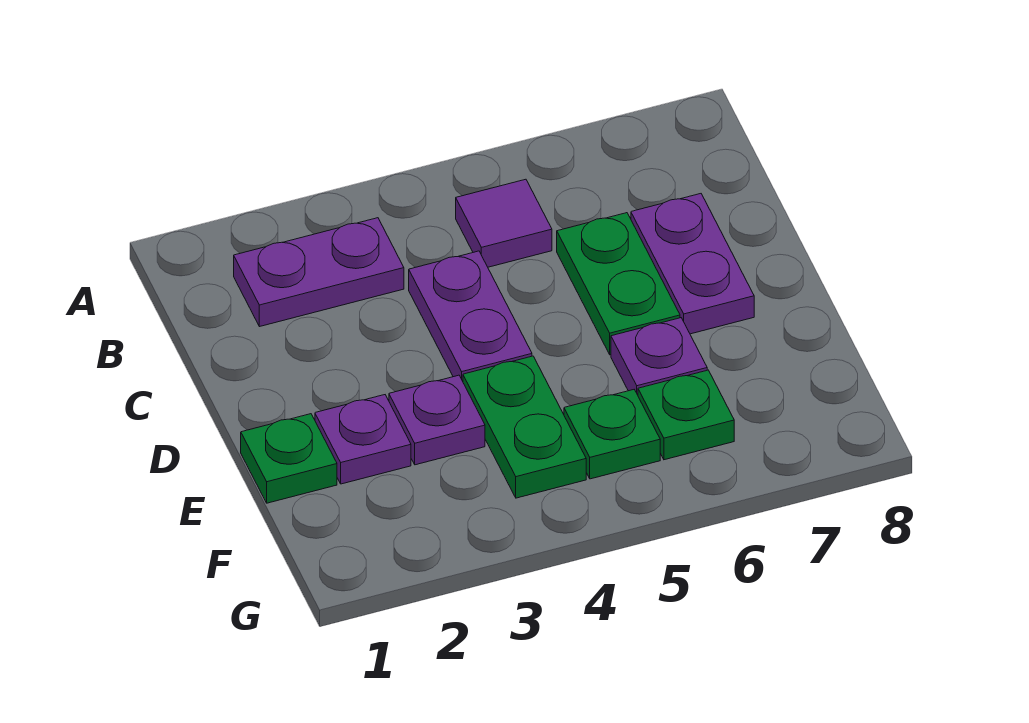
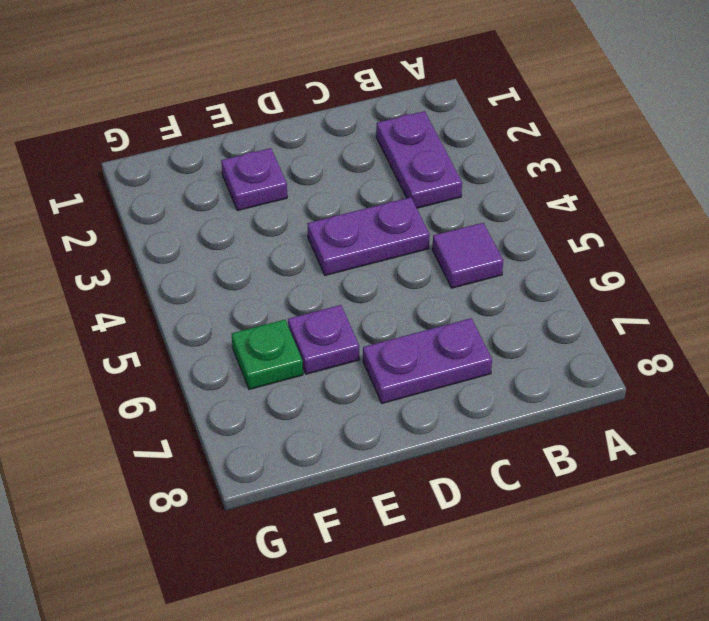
none -> green plate C6:D6 level 1
none -> green plate E1 level 1
none -> purple plate E3 level 1

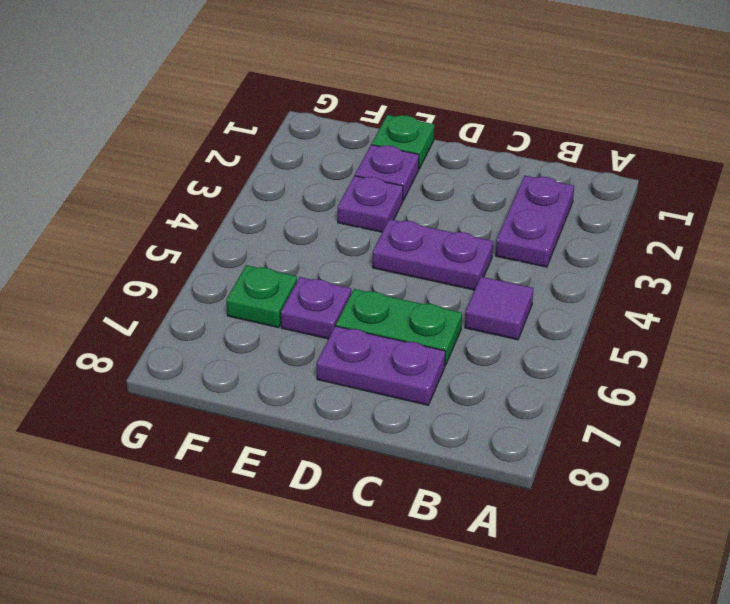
none -> green plate E4:F4 level 1
none -> green plate F5 level 1

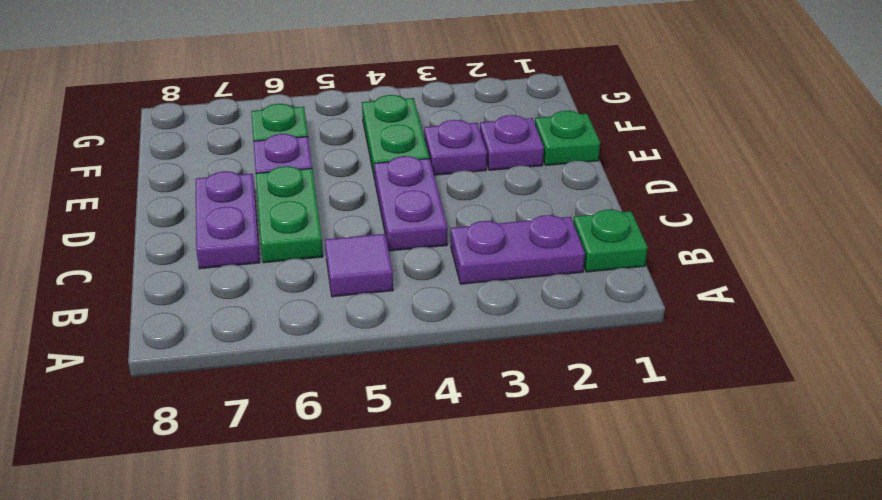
green plate B1 level 1 -> green plate F5 level 1

